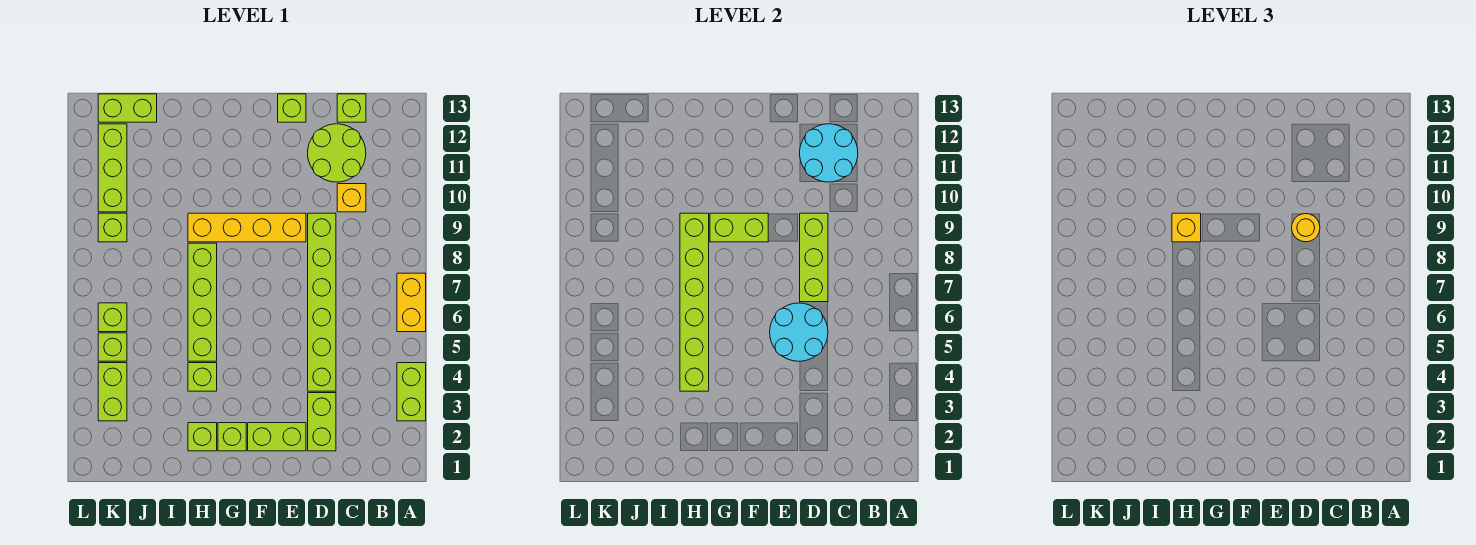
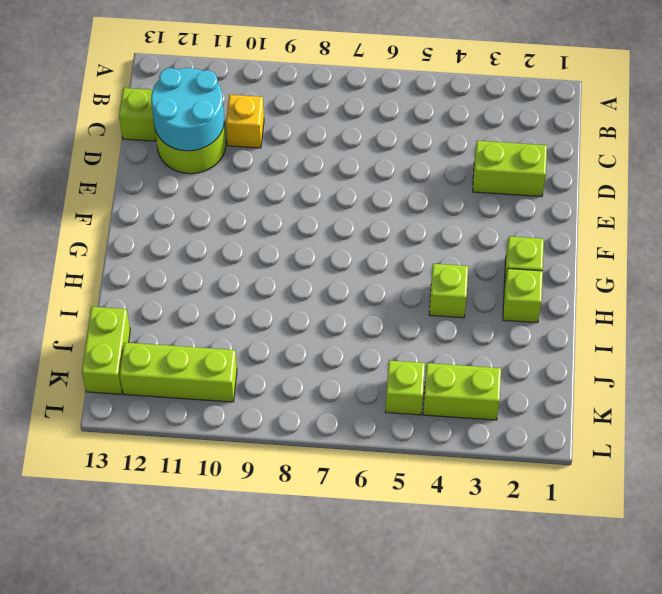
none -> lime brick A3:A4 level 1
none -> yellow brick A6:A7 level 1
none -> lime brick D4:D9 level 1

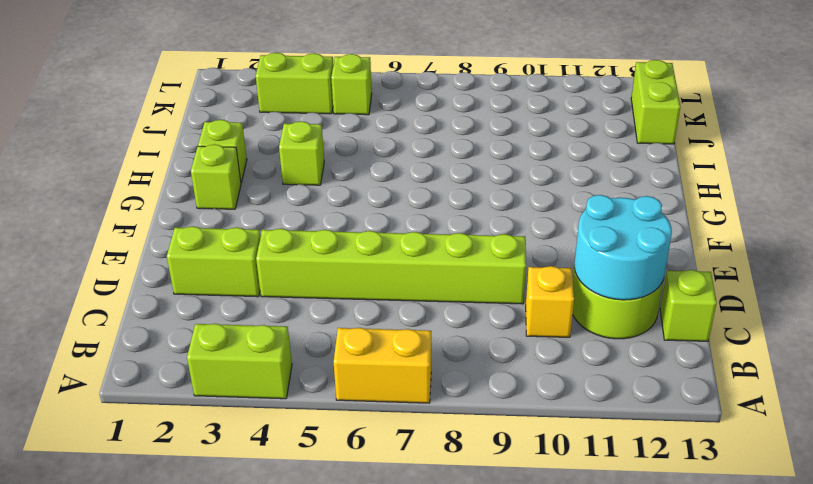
none -> lime brick E2:F2 level 1
none -> yellow brick E9:H9 level 1
none -> lime brick E13 level 1

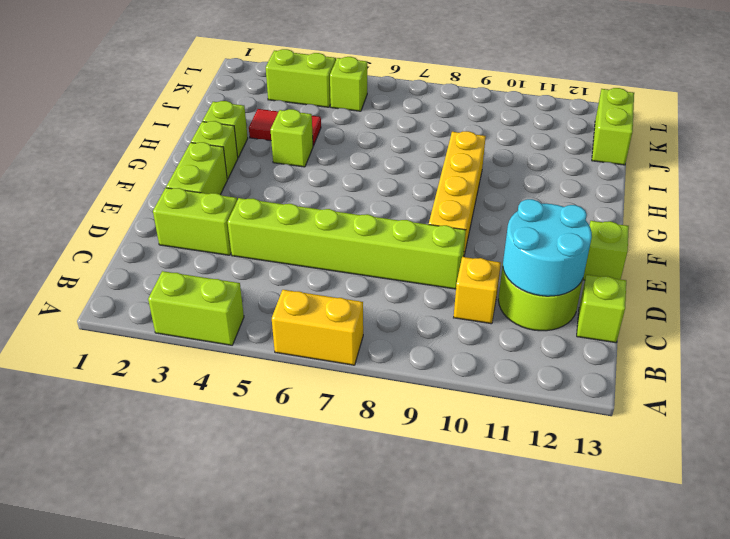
red tile I3:I4 level 1 -> none
none -> lime brick H5:H8 level 1
none -> lime brick K6 level 1
none -> lime brick K9 level 1

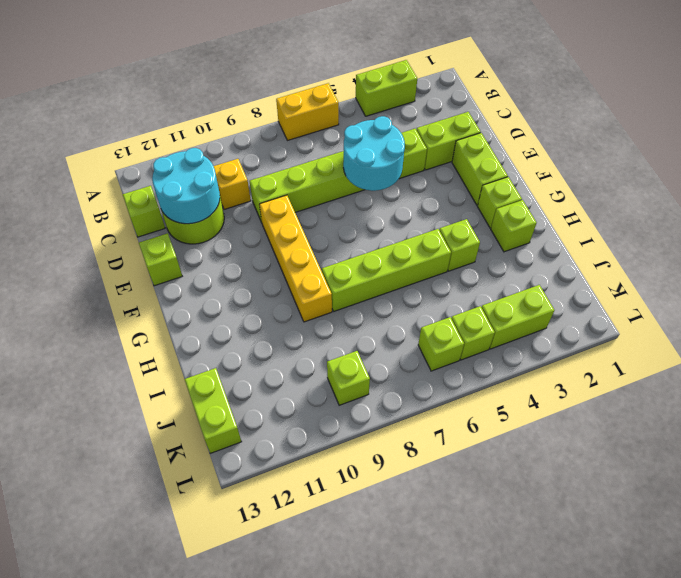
none -> lime brick K10:K12 level 1
none -> lime brick D7:D9 level 2
none -> lime brick F9:G9 level 2

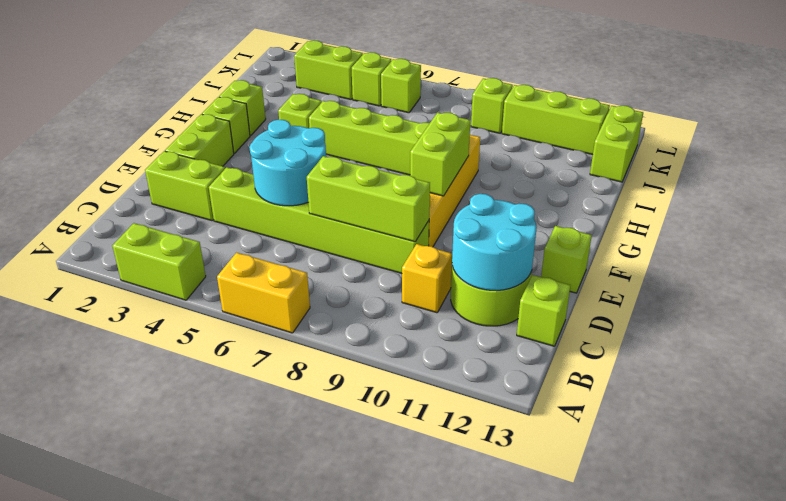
none -> lime brick H4:H9 level 2
none -> yellow round brick D9 level 3
none -> yellow brick H9 level 3

